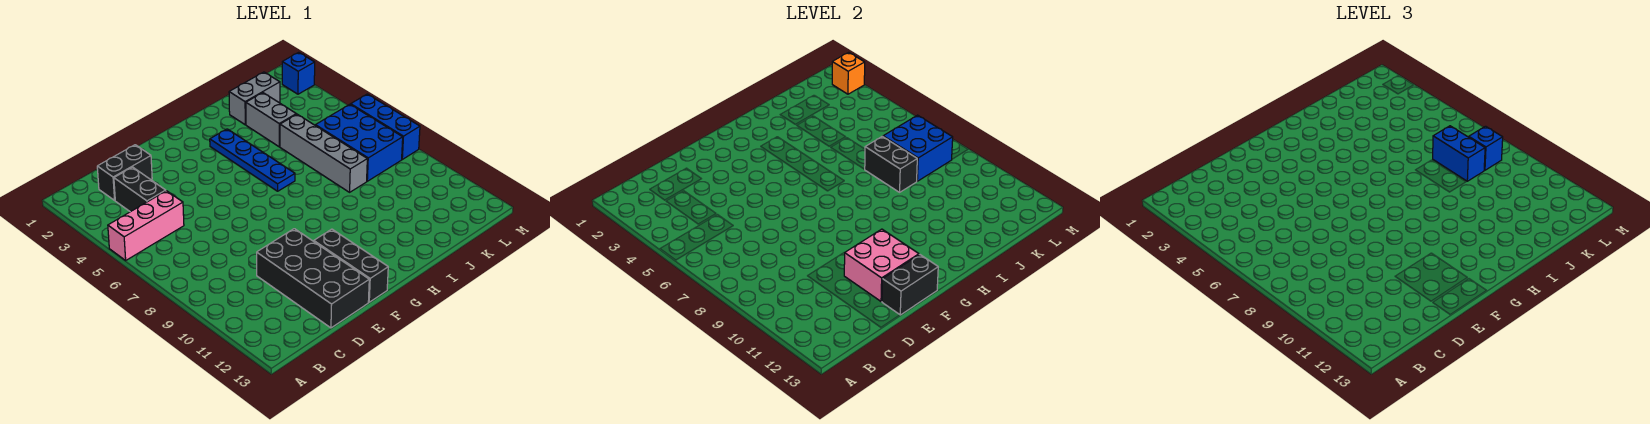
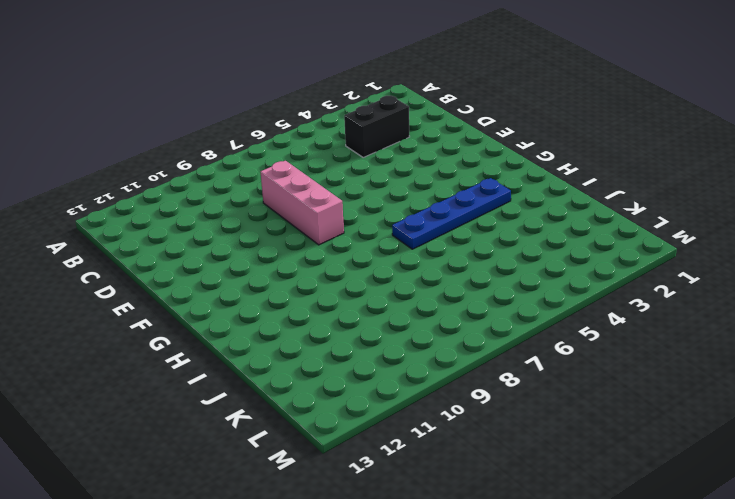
pink brick D8:F8 level 1 -> pink brick A5:C5 level 1
none -> black brick C2:D2 level 1
none -> black brick D10:E13 level 1
none -> black brick F11:F13 level 1

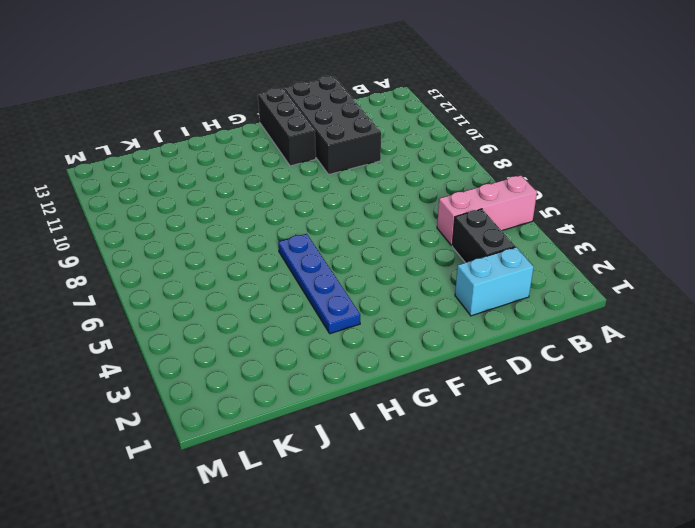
cyan brick C2:D2 level 1 -> black brick C2:D2 level 1
none -> grey brick J2:K2 level 1
none -> grey brick J3:J4 level 1
none -> grey brick J5:J8 level 1

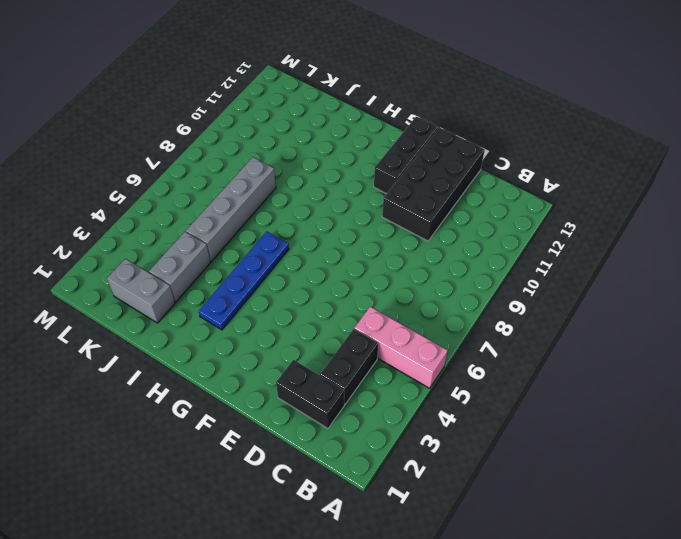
none -> blue brick K6:L8 level 1
none -> blue brick M2 level 1
none -> blue brick M6:M8 level 1

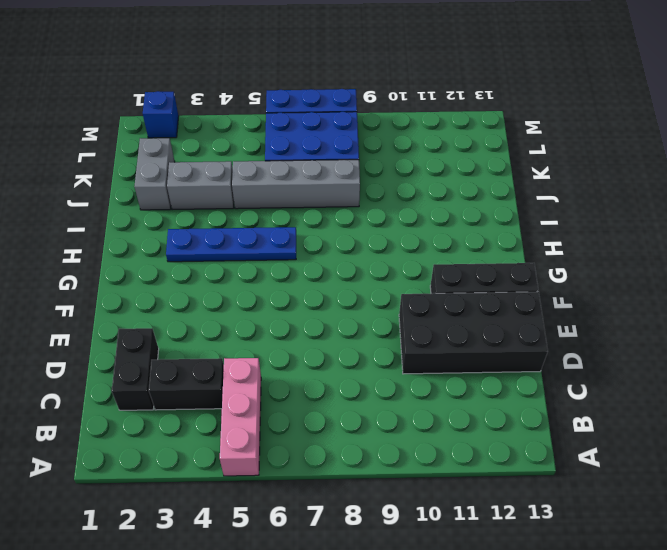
none -> pink brick E11:F12 level 2
none -> black brick E13:F13 level 2
none -> black brick J7:J8 level 2

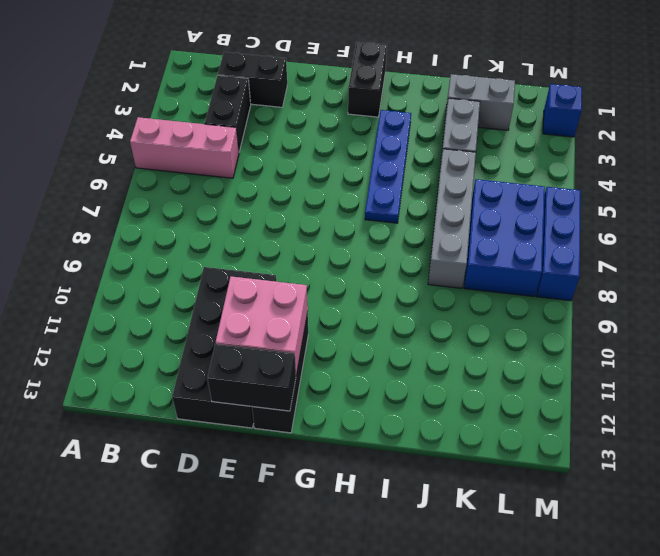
black brick G1:G2 level 1 -> black brick J7:J8 level 2
none -> blue brick K7:L8 level 2
none -> orange brick M2 level 2
none -> blue brick K7:K8 level 3

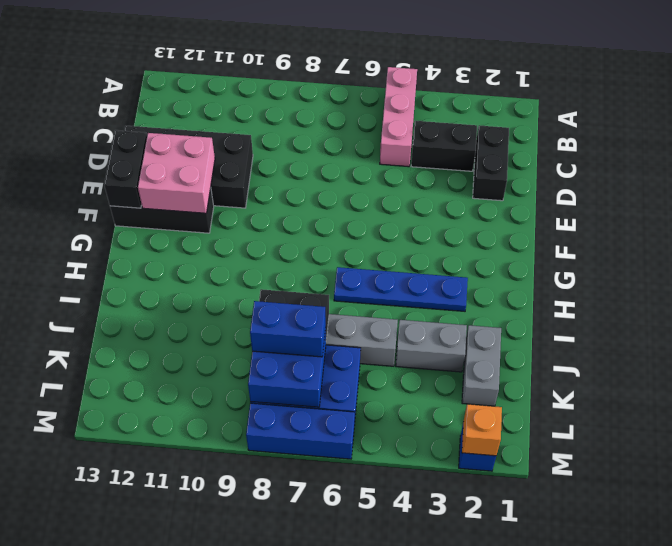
none -> blue brick L8 level 3

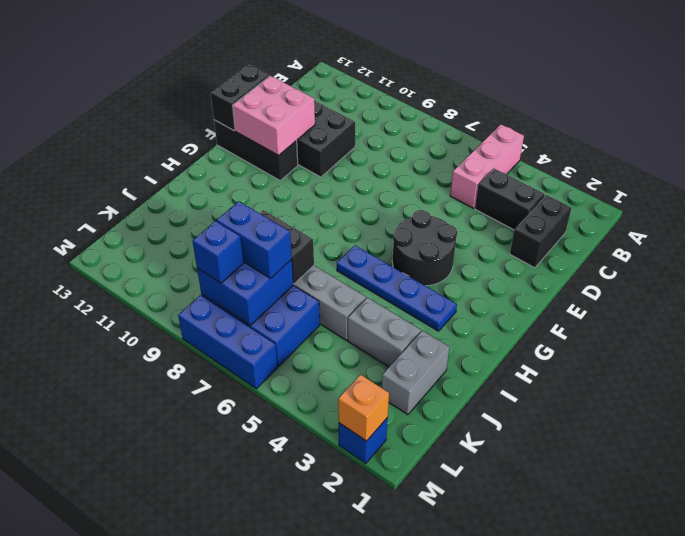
black round brick F4:G5 level 1 -> none

